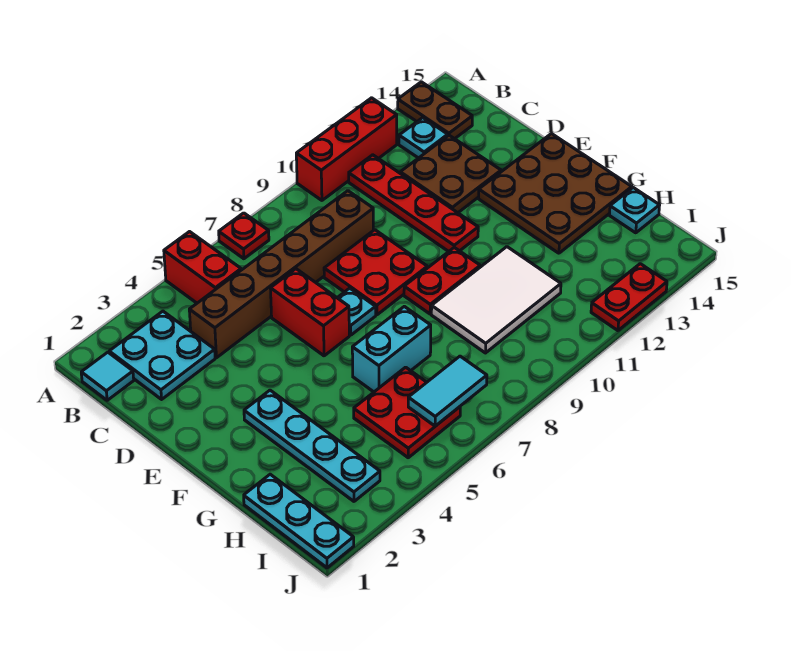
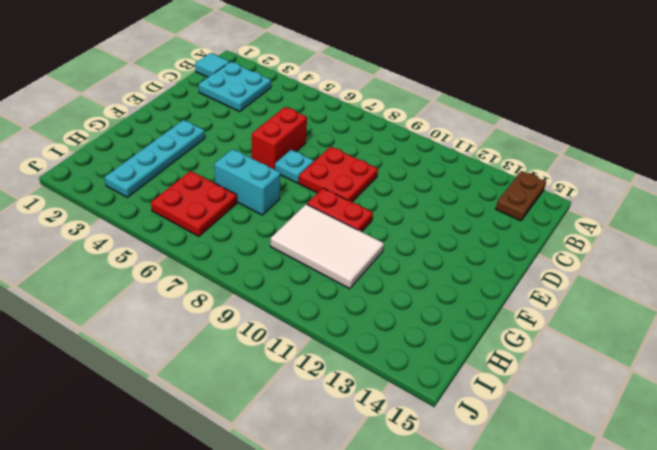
none -> red brick A5:B5 level 1
none -> red plate A7 level 1
none -> red brick A10:A12 level 1

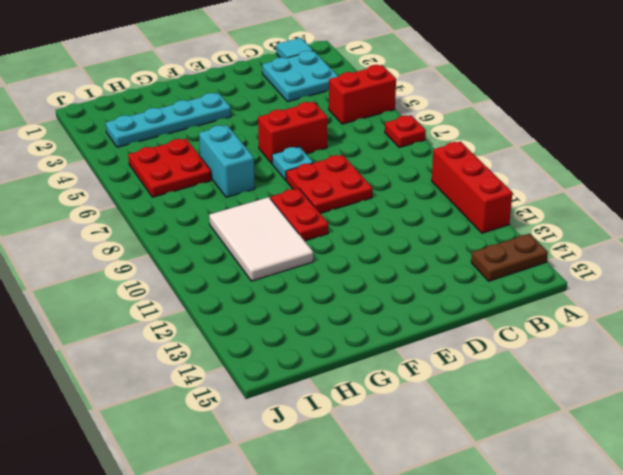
none -> red plate B11:E11 level 1
none -> cyan plate B13 level 1
none -> brown brick C4:C9 level 1

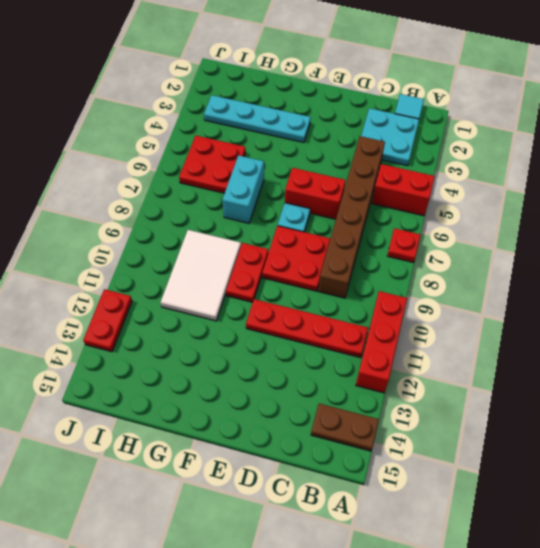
none -> cyan plate B13 level 1
none -> brown plate C12:D13 level 1
none -> brown plate E13:G15 level 1

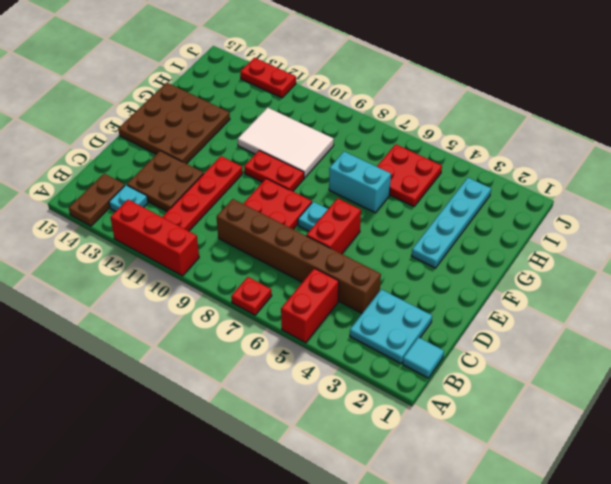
none -> cyan plate H1:J1 level 1
none -> cyan plate H15 level 1
none -> cyan tile I6:I7 level 2

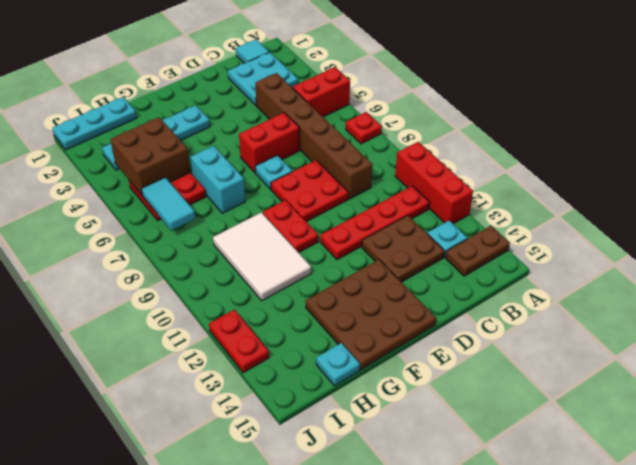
brown brick H4:I5 level 2 -> none

